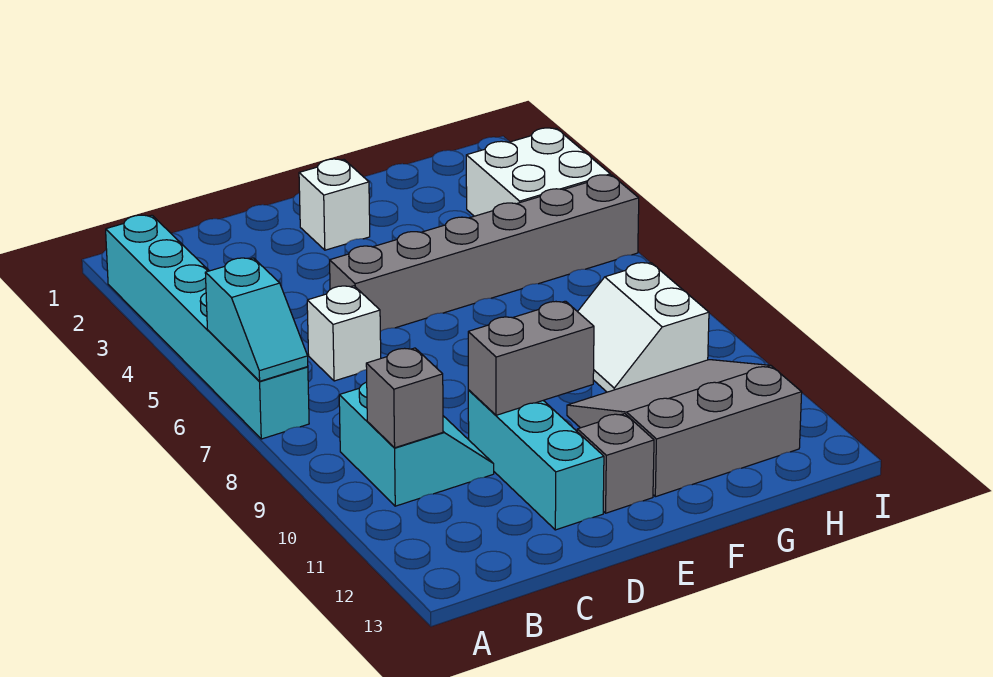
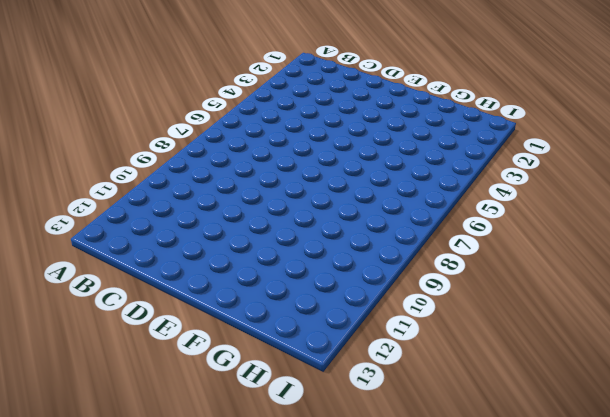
none -> cyan brick A2:A7 level 1
none -> cyan slope B9:C10 level 1 top B
none -> white brick C6 level 1

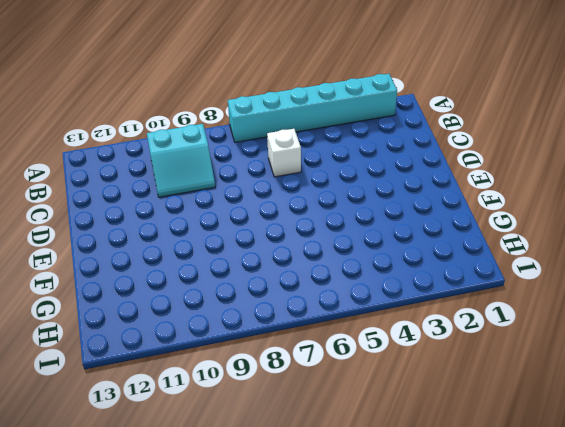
none -> grey brick D5:I5 level 1
none -> cyan brick D10:D12 level 1
none -> white brick E2 level 1

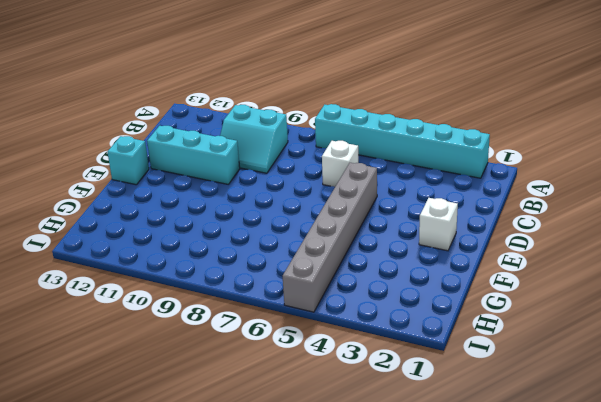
cyan brick E13 level 1 -> none
none -> grey brick E12 level 1
none -> grey slope F10:H12 level 1 top 12
none -> white slope G8:H9 level 1 top H

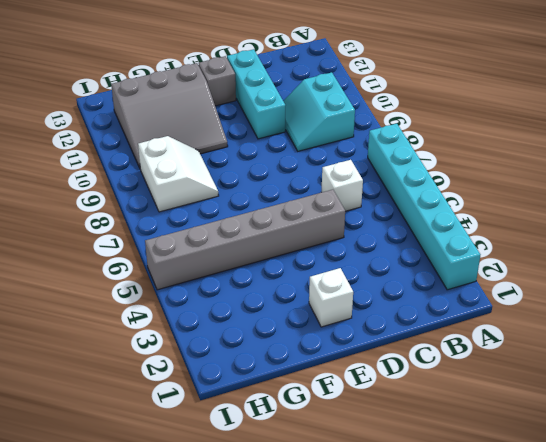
none -> white brick H3:I4 level 1
none -> cyan slope A6:A7 level 2 top 6
none -> grey brick B10 level 2

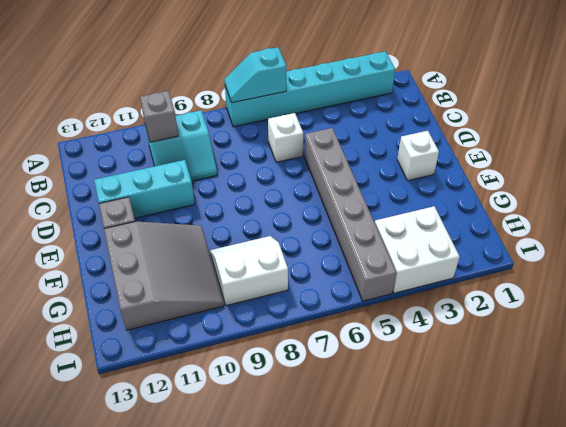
none -> grey brick D10:E10 level 2

